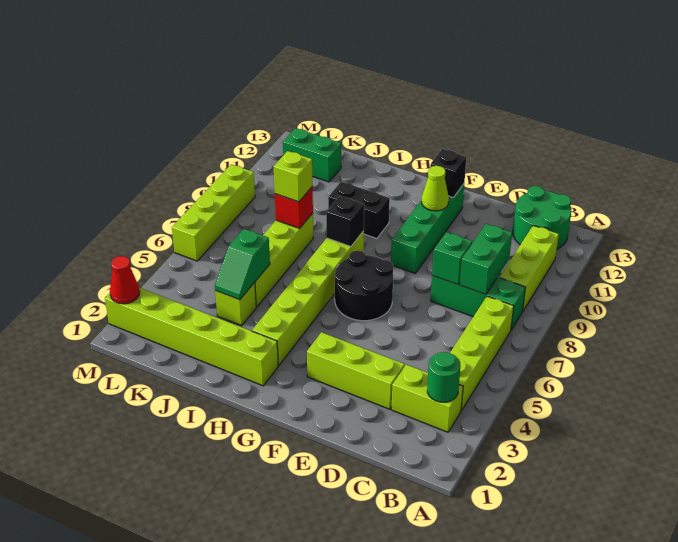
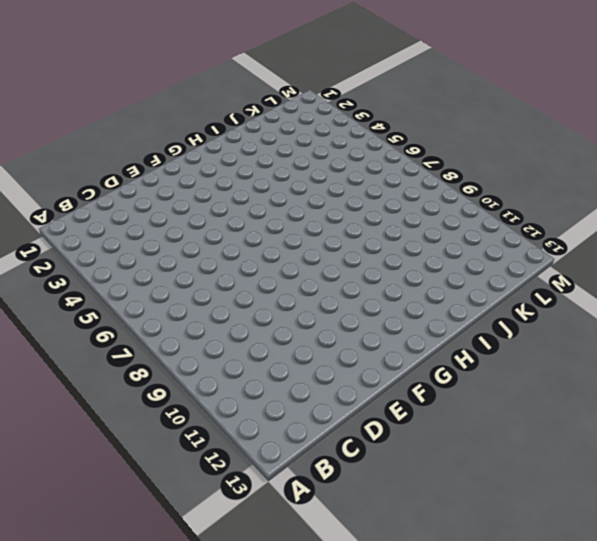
none -> lime brick B3:C3 level 1
none -> lime brick B4:B7 level 1
none -> green brick B8:D8 level 1

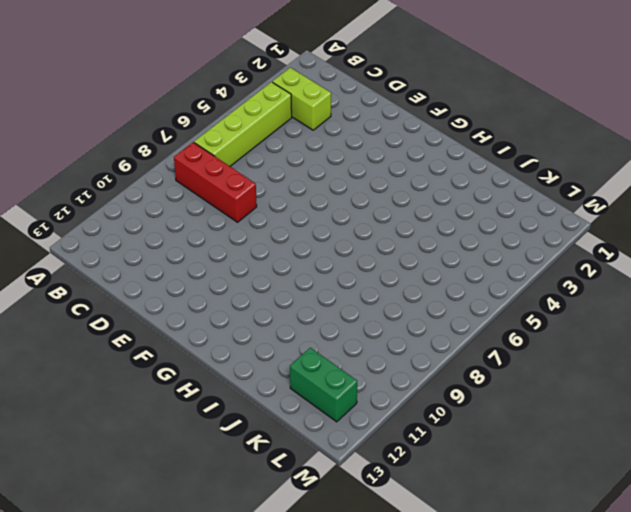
red brick B8:D8 level 1 -> green brick B8:D8 level 1
none -> lime brick B9:B11 level 1
none -> green round brick B12:C13 level 1
none -> lime brick D3:F3 level 1

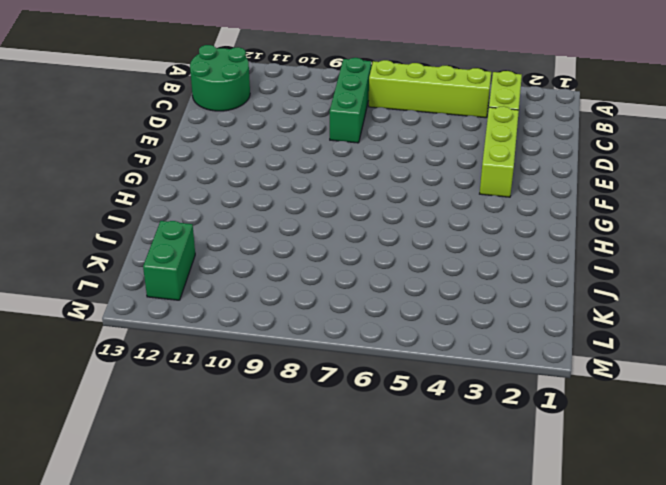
none -> lime brick B9:B11 level 1
none -> black round brick F6:G7 level 1
none -> green brick F9:F12 level 1

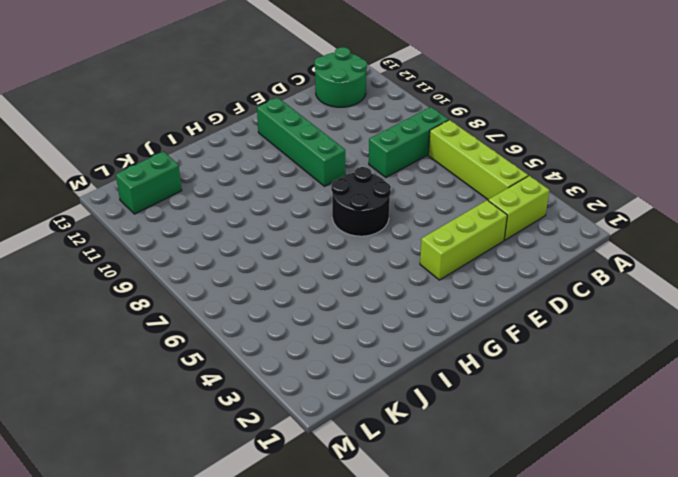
none -> lime brick B9:B11 level 1
none -> lime brick H2:M2 level 1
none -> lime brick H3:H8 level 1

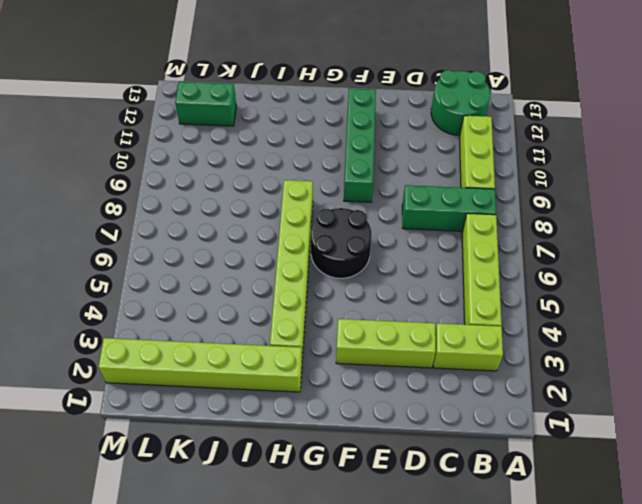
none -> black brick H10:I10 level 1
none -> lime brick J4 level 1
none -> lime brick J5:J8 level 1

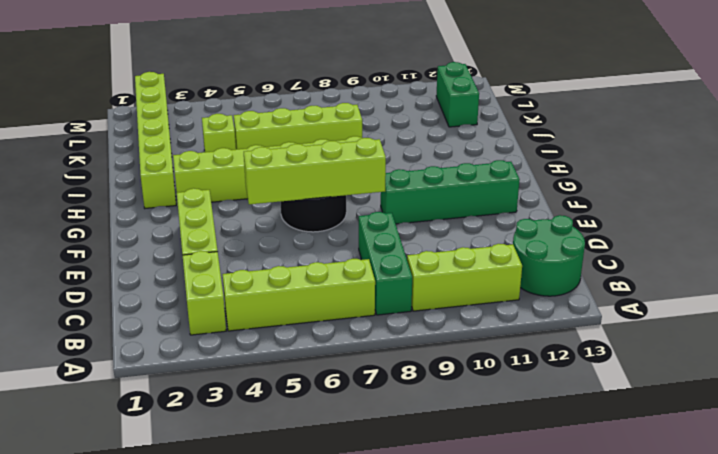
lime brick F5:F8 level 2 -> lime brick M6:M9 level 1
none -> black brick H10:I10 level 1
none -> green round brick B3 level 2
none -> green brick C8:C9 level 2

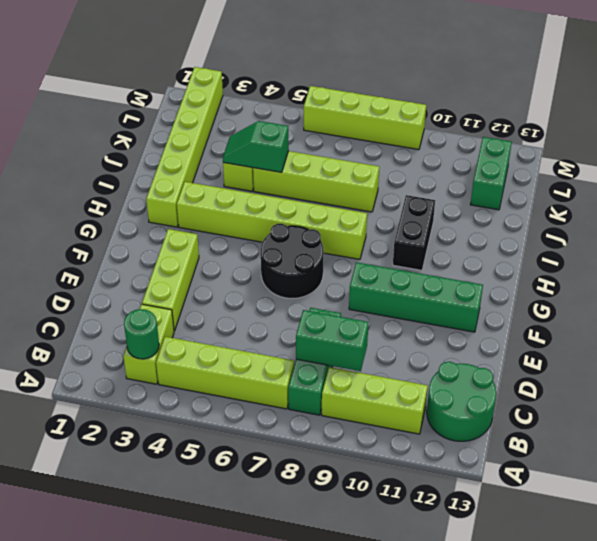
none -> green brick D8 level 2
none -> lime cone F11 level 2
none -> black brick F12 level 2

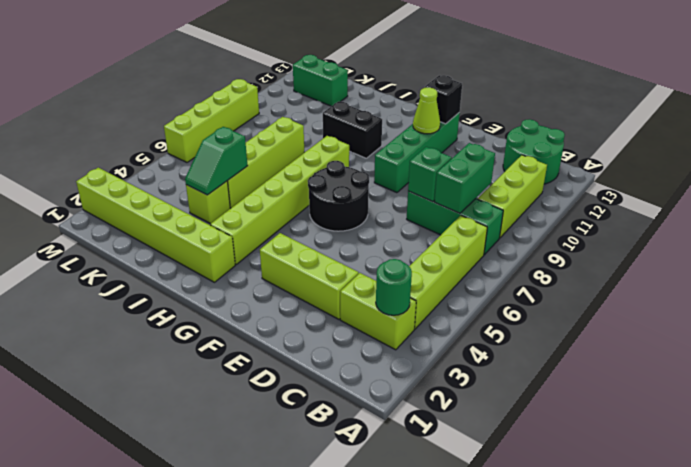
none -> black brick H8 level 2
none -> red brick J8 level 2
none -> red cone M2 level 2

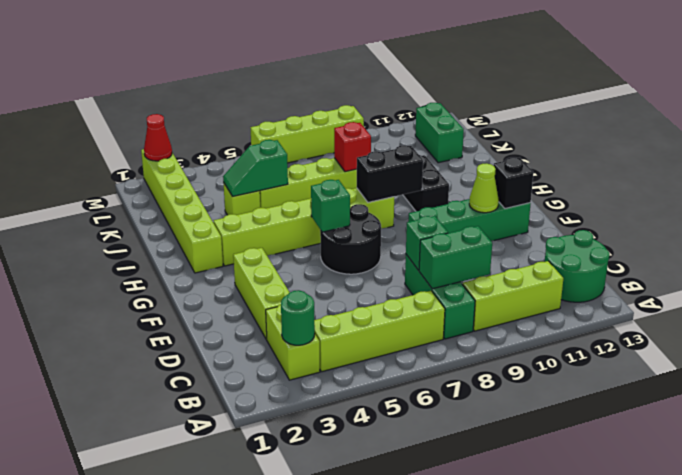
green brick G6 level 2 -> none
black brick H8:H9 level 2 -> black brick H8 level 2
none -> lime brick J8 level 3

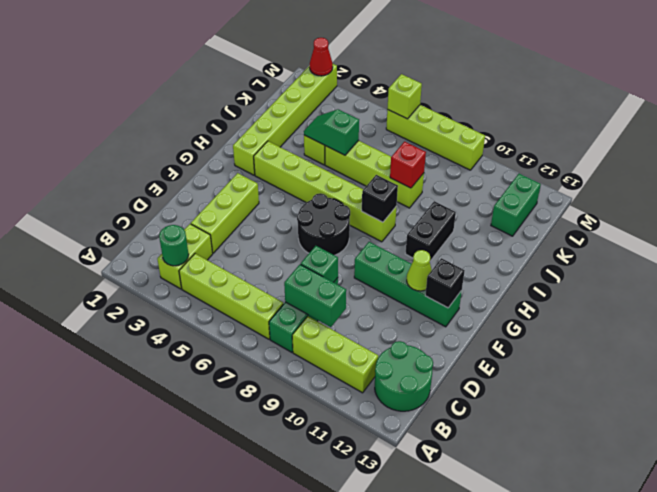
lime brick M6 level 2 -> lime brick J8 level 3

